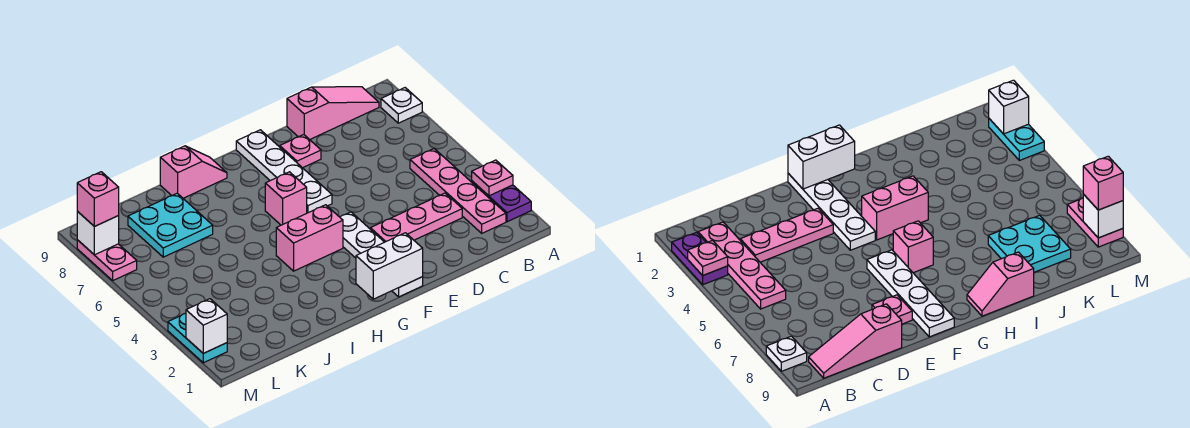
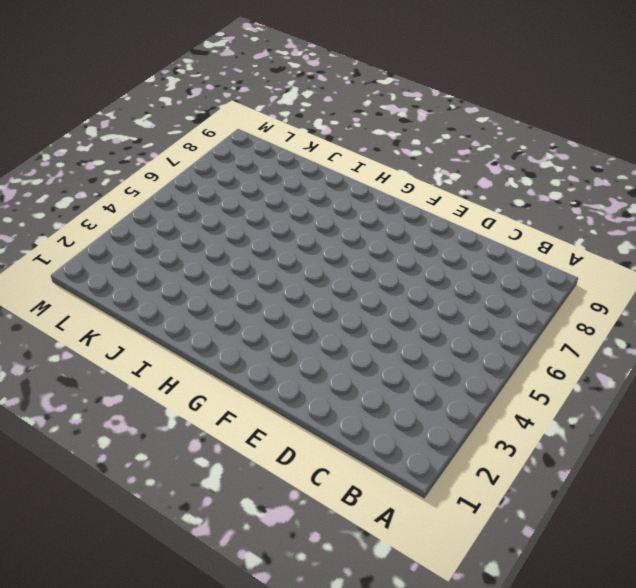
none -> purple plate A2:A3 level 1
none -> white plate A8 level 1
none -> pink plate B2:B5 level 1

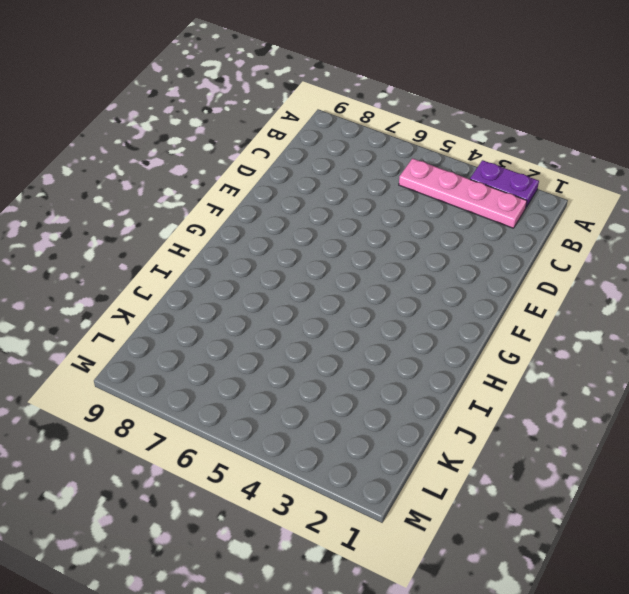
none -> white plate A8 level 1
none -> pink slope B9:D9 level 1 top D
none -> pink plate C3:E3 level 1

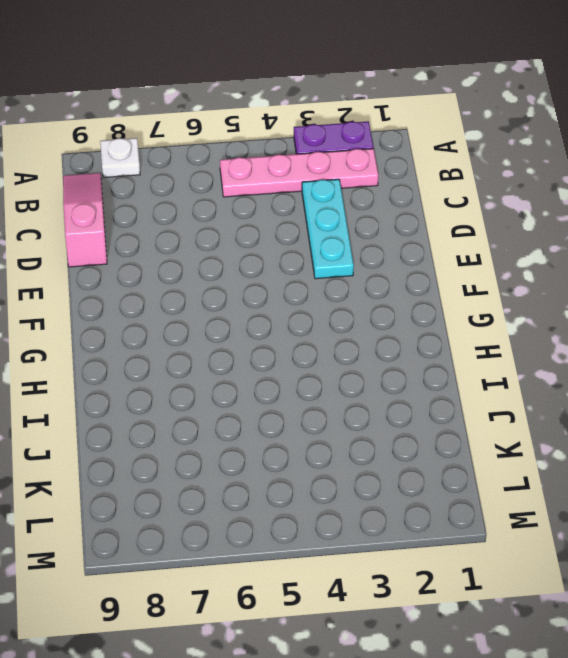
cyan plate C3:E3 level 1 -> pink plate C3:E3 level 1
none -> pink plate E8 level 1
none -> white plate F1:F4 level 1
none -> white plate F6:F9 level 1

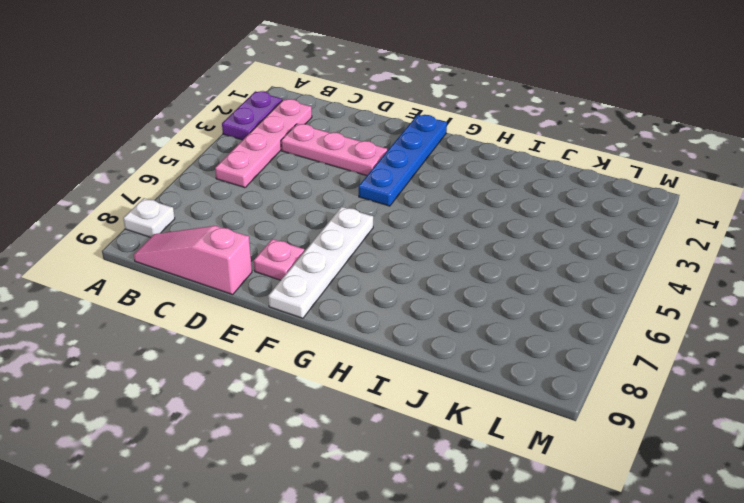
blue plate F1:F4 level 1 -> white plate F1:F4 level 1
none -> pink brick G4:H4 level 1
none -> pink brick G6 level 1
none -> pink slope H9:I9 level 1 top I

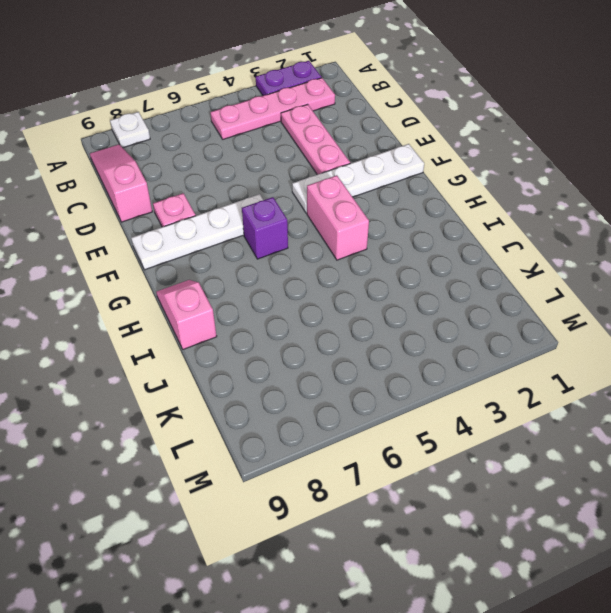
purple brick G6 level 1 -> pink brick G6 level 1
none -> cyan plate J7:K8 level 1
none -> cyan plate M2:M3 level 1
none -> pink plate M7:M8 level 1

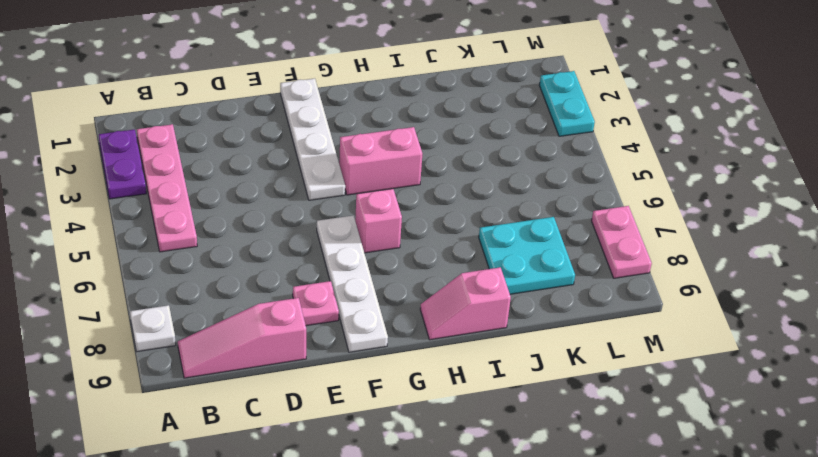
none -> pink plate C3:E3 level 1
none -> pink plate A3 level 2
none -> white brick F1:G1 level 2

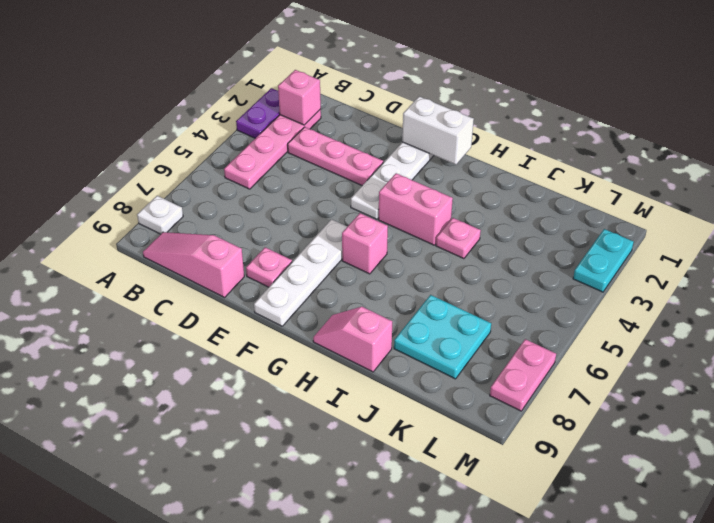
pink brick B2 level 2 -> pink brick M8 level 3
pink plate I4 level 1 -> pink plate A3 level 2
none -> white brick M2 level 2
none -> white brick M8 level 2

